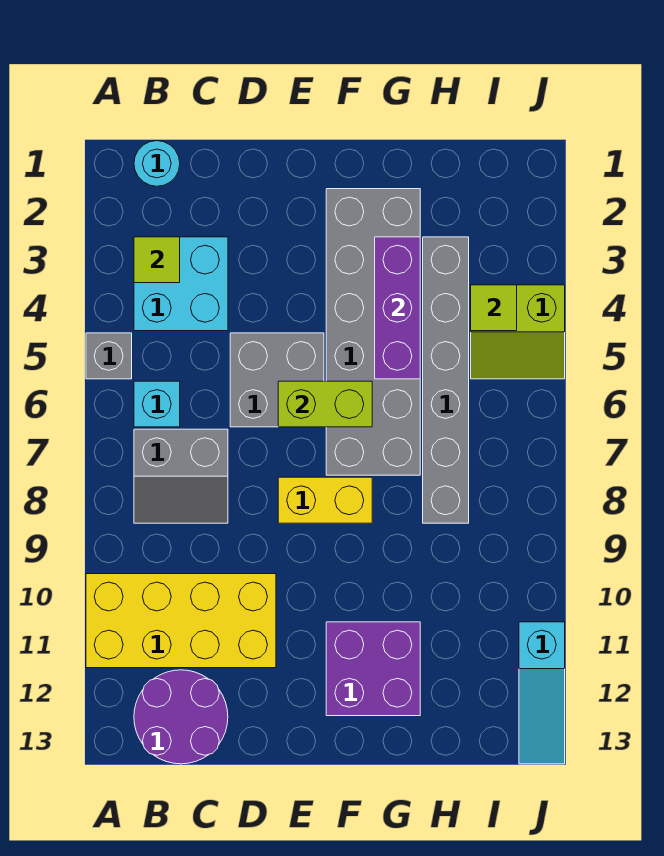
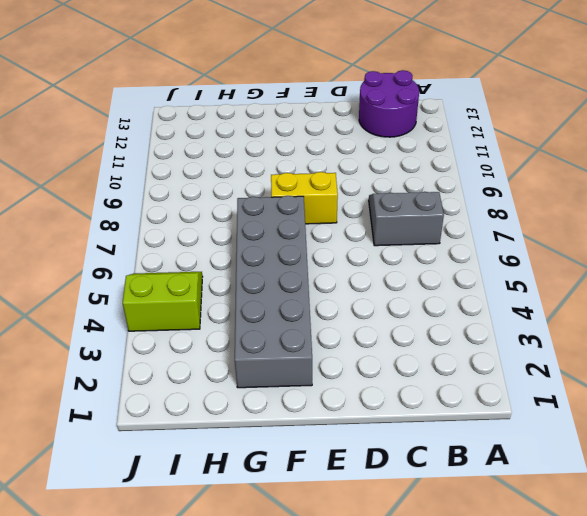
none -> grey brick A5 level 1
none -> yellow brick A10:D11 level 1
none -> cyan round brick B1 level 1

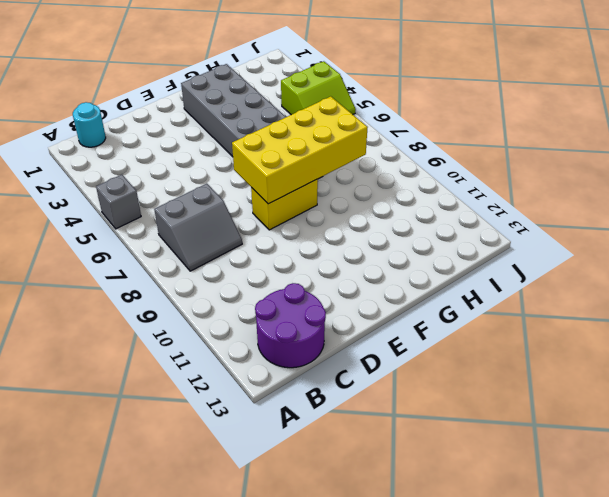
yellow brick E7:H8 level 2 -> yellow brick A10:D11 level 1
none -> cyan brick B3:C4 level 1
none -> cyan brick B6 level 1
none -> grey brick D5:E6 level 1

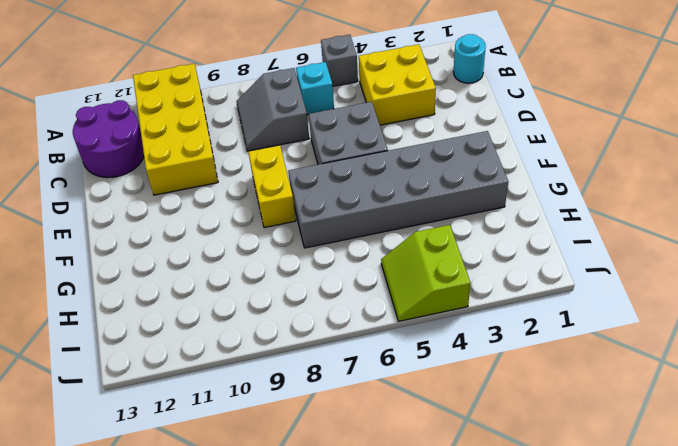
yellow brick B3:C4 level 1 -> cyan brick B3:C4 level 1
none -> purple brick F11:G12 level 1
none -> grey brick H3:H8 level 1
none -> cyan slope J11:J13 level 1 top 11

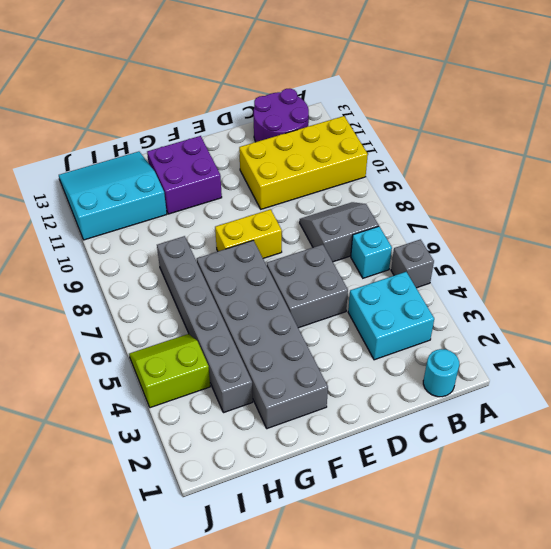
cyan slope H11:J13 level 1 top 11 -> cyan slope J11:J13 level 1 top 11
none -> lime tile B3 level 2
none -> lime brick E6:F6 level 2
none -> purple brick G3:G5 level 2

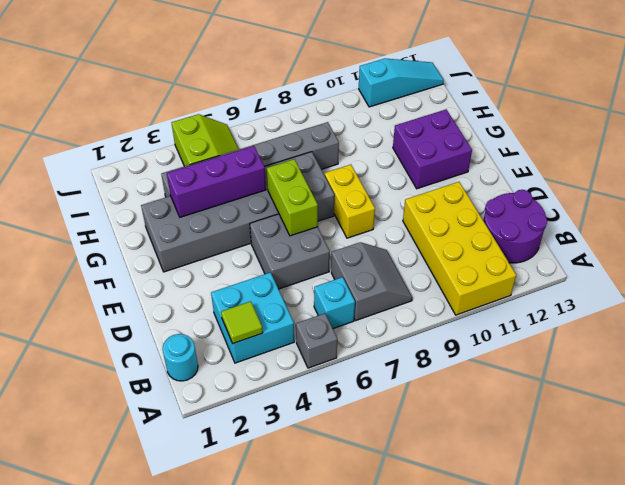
none -> lime tile I4 level 2

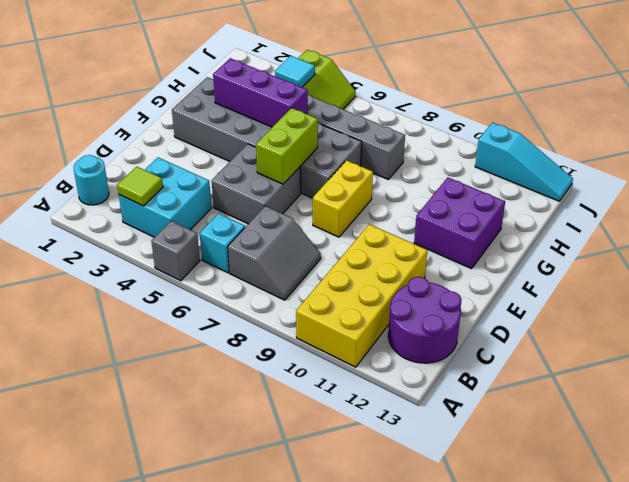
cyan tile I4 level 2 -> lime tile I4 level 2

